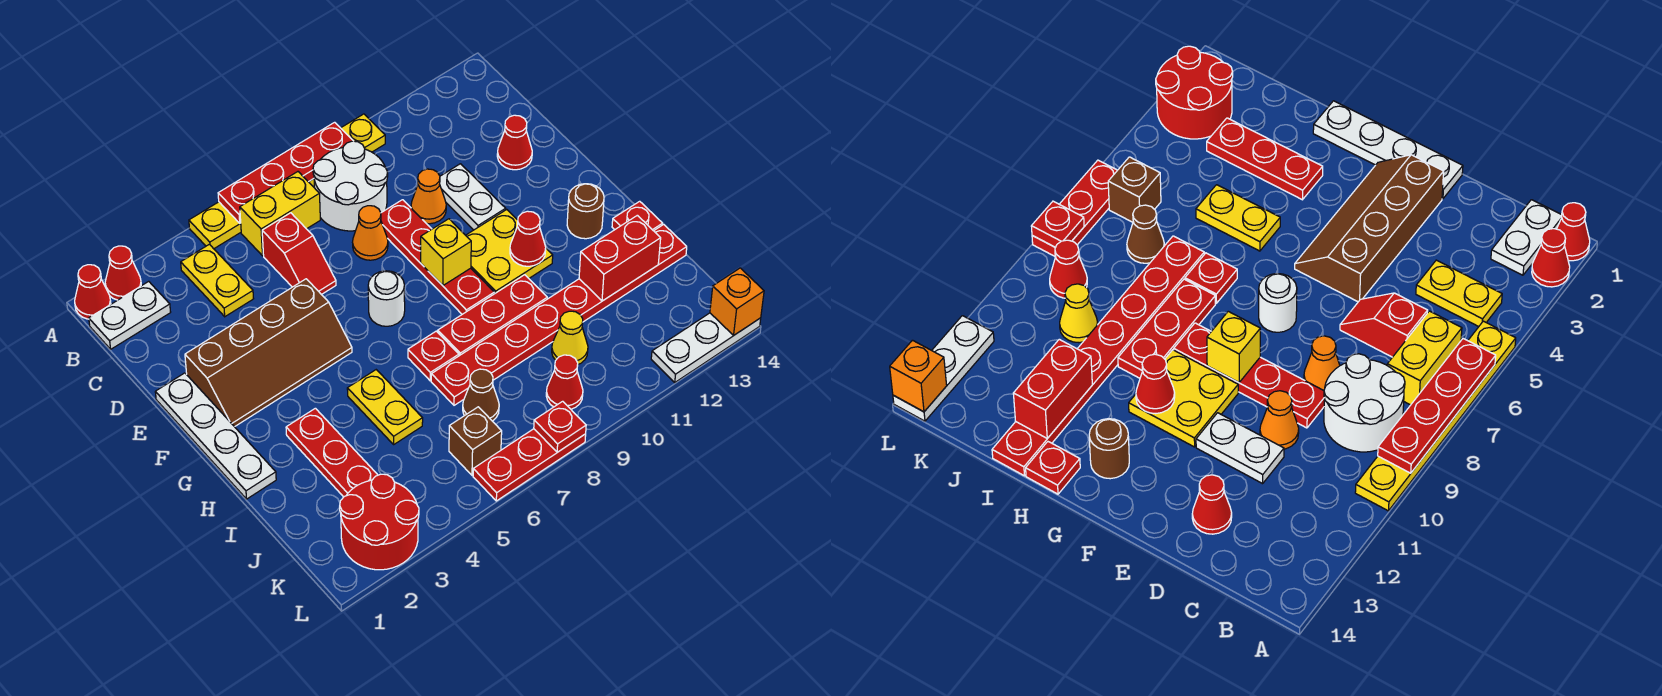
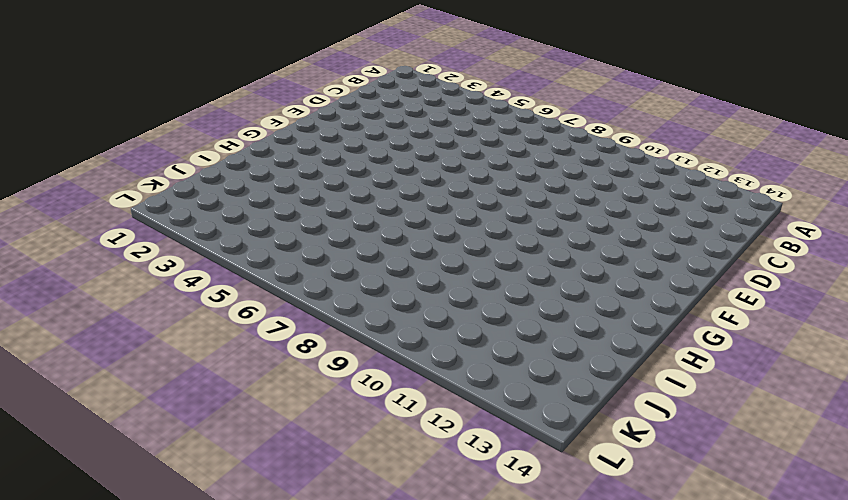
none -> red cone A1 level 1
none -> red cone A2 level 1
none -> yellow plate A5:A10 level 1
none -> white plate B1:B2 level 1

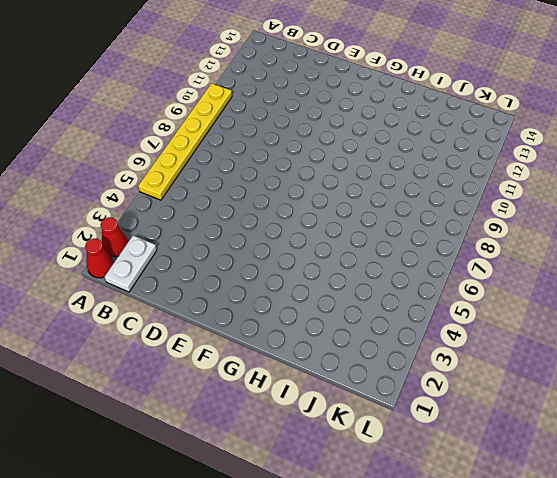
none -> yellow plate B4:C4 level 1
none -> yellow brick B6:B7 level 1
none -> white round brick B8:C9 level 1
none -> red slope C6:D6 level 1 top C

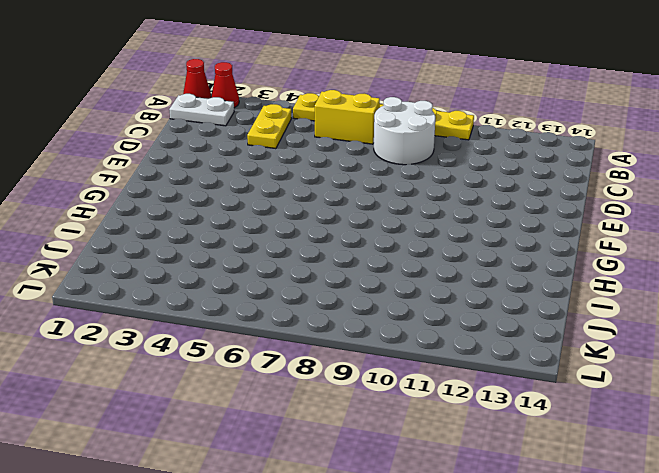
none -> red slope C6:D6 level 1 top C
none -> orange cone D8 level 1
none -> red plate D9:G9 level 1
none -> orange cone D10 level 1

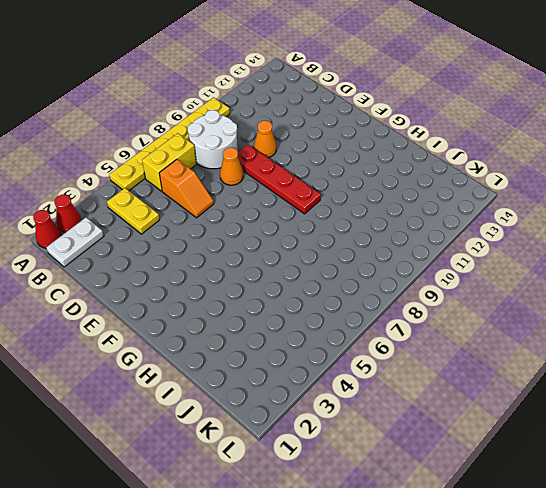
orange slope C6:D6 level 1 top C -> red slope C6:D6 level 1 top C
none -> white plate D11:E11 level 1
none -> red cone D13 level 1
none -> white plate E1:H1 level 1
none -> brown slope E2:F5 level 1 top E

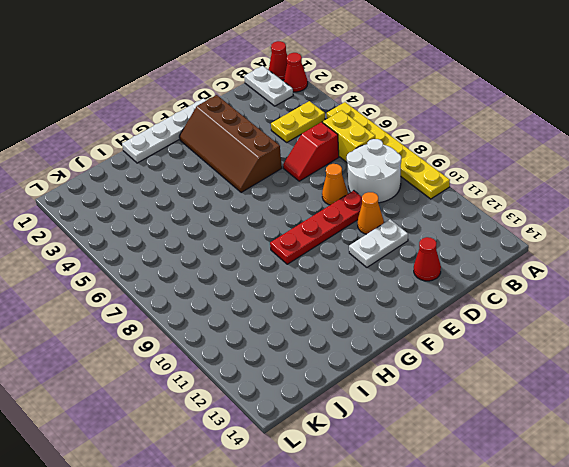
none -> white round brick F7 level 1
none -> yellow plate F10:G11 level 1
none -> brown round brick G13 level 1
none -> red plate H3:J3 level 1

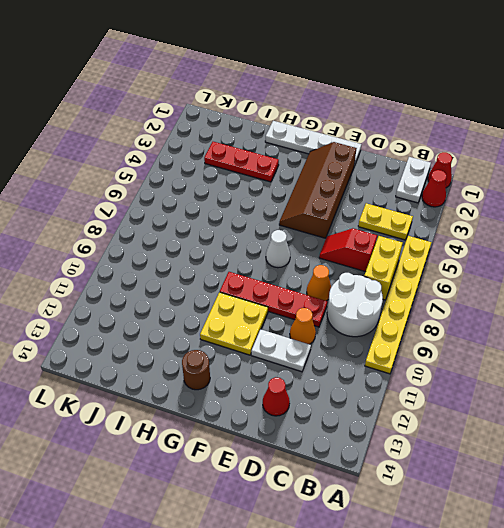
white cone F7 level 1 -> white round brick F7 level 1
none -> yellow plate H5:I5 level 1
none -> red plate H7 level 1
none -> red plate H8:H10 level 1
none -> red plate H14 level 1

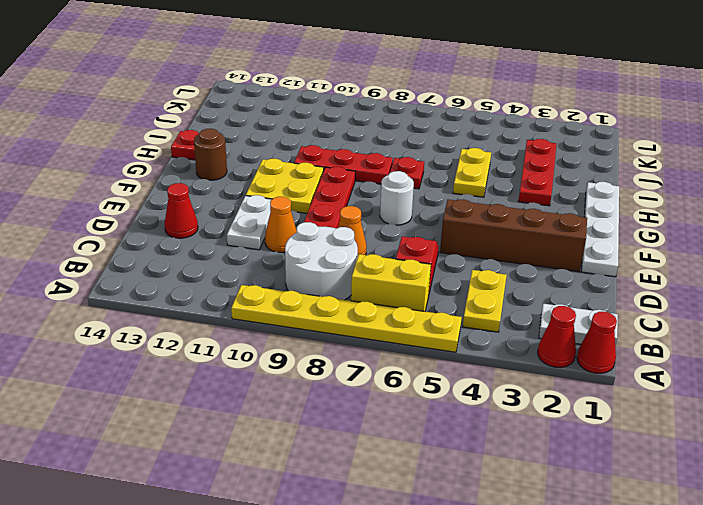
none -> red plate I7:I14 level 1
none -> brown cone J7 level 1
none -> yellow cone J10 level 1
none -> red round brick K2:L3 level 1

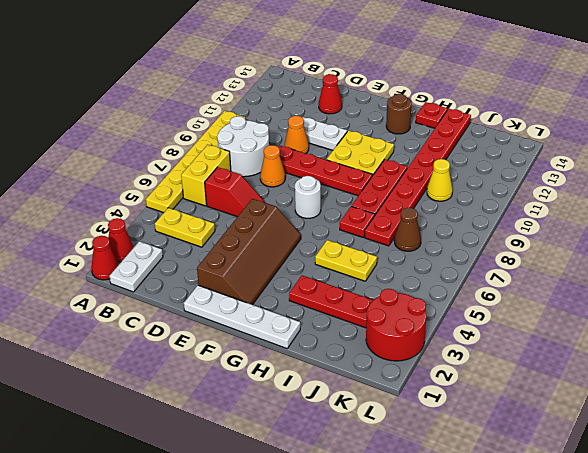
none -> brown brick K6 level 1
none -> red cone K9 level 1
none -> red plate L6:L8 level 1
none -> white plate L12:L14 level 1

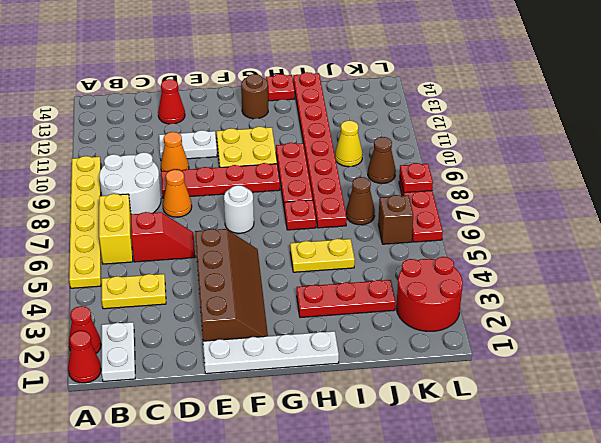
brown cone K9 level 1 -> red cone K9 level 1
none -> white plate L12:L14 level 1
none -> red plate A6:A9 level 2
none -> yellow brick F9 level 2
none -> red cone G11 level 2

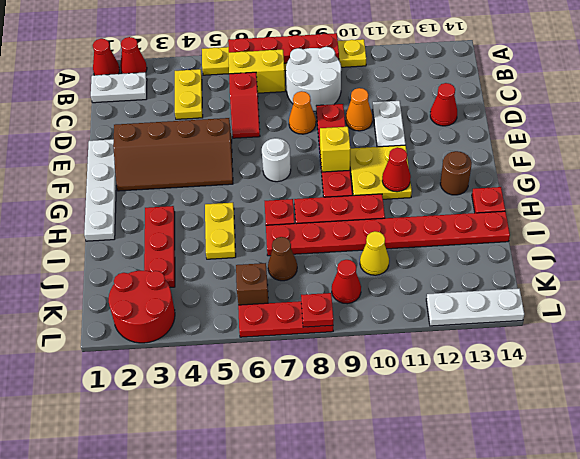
none -> red brick I12:I13 level 2
none -> orange brick L14 level 2

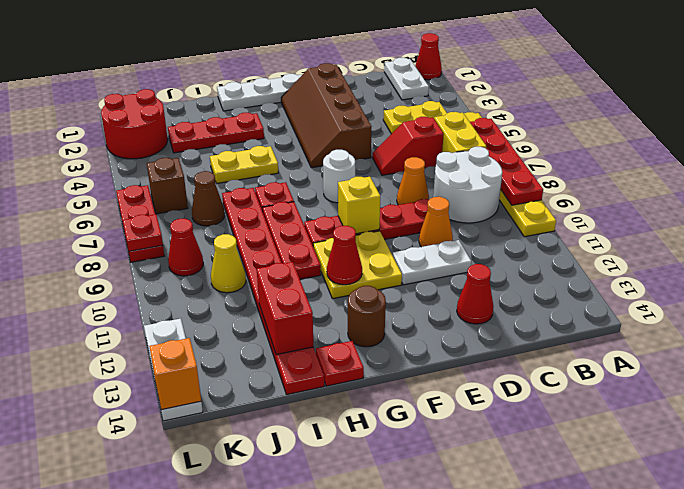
none -> red cone A2 level 1

